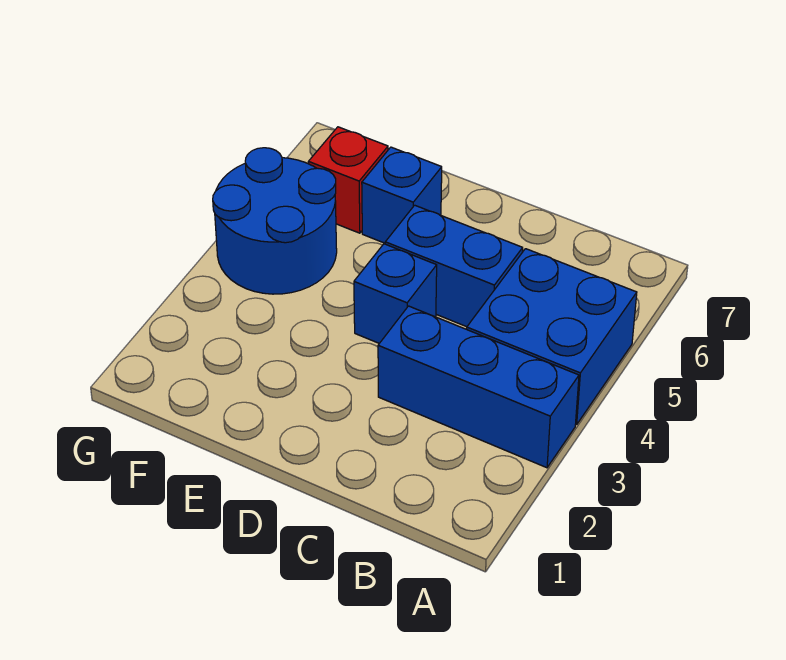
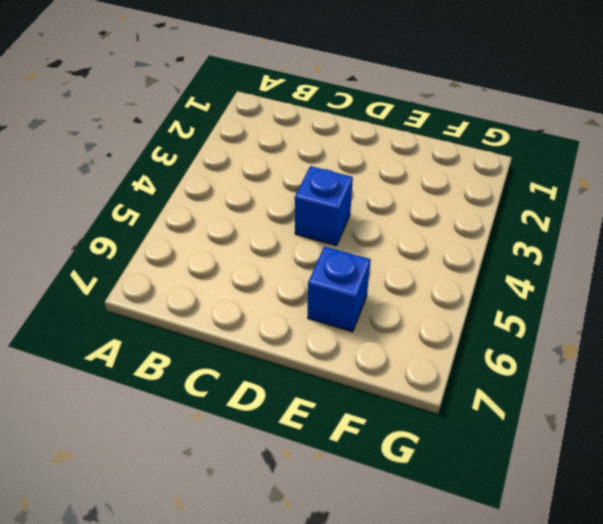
none -> blue brick A3:C3 level 1
none -> blue brick A4:B5 level 1

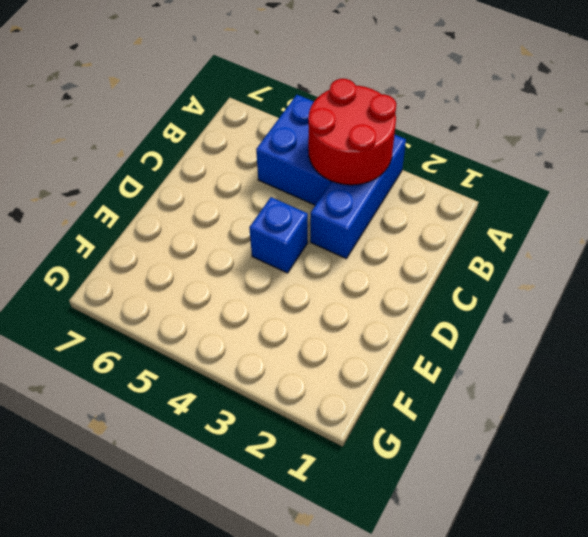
red round brick A3:B4 level 2 -> none
none -> blue brick C5:D5 level 1
none -> blue brick E6 level 1

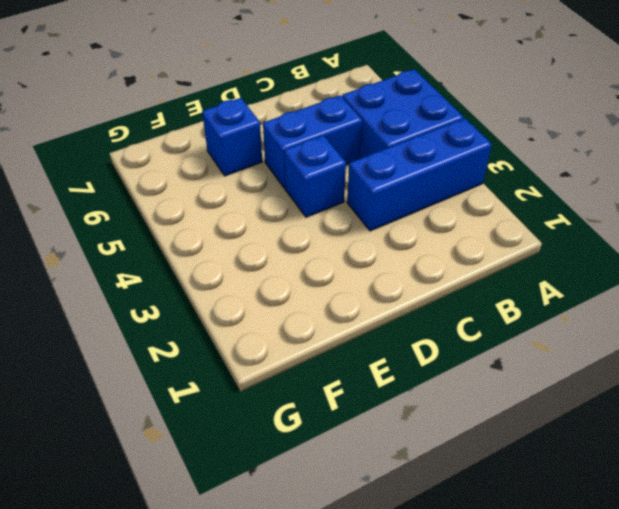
none -> blue round brick F4:G5 level 1
none -> red brick F6 level 1

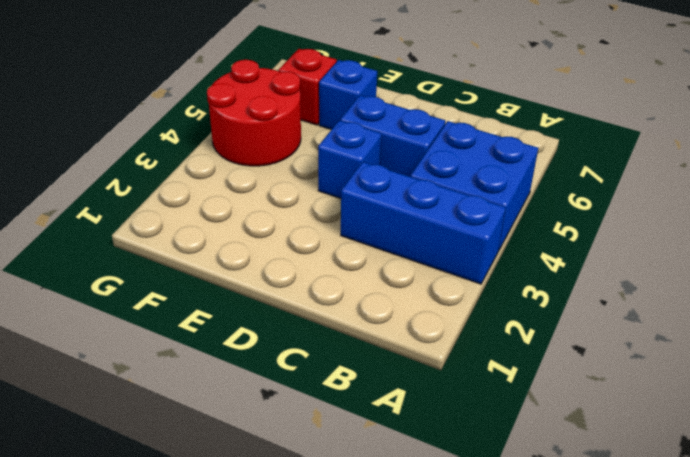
red round brick F4:G5 level 1 -> blue round brick F4:G5 level 1

